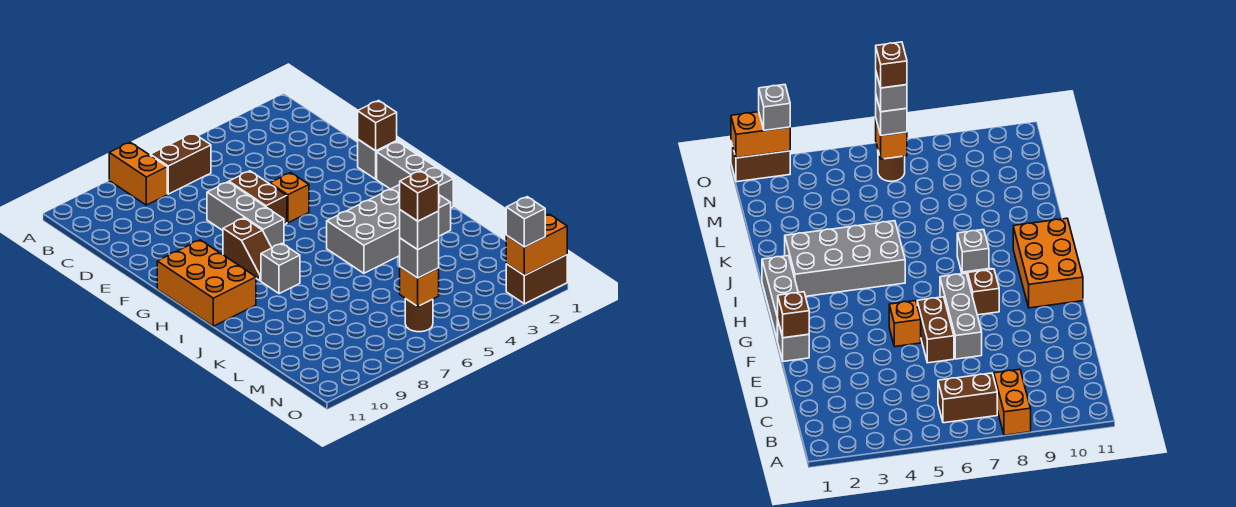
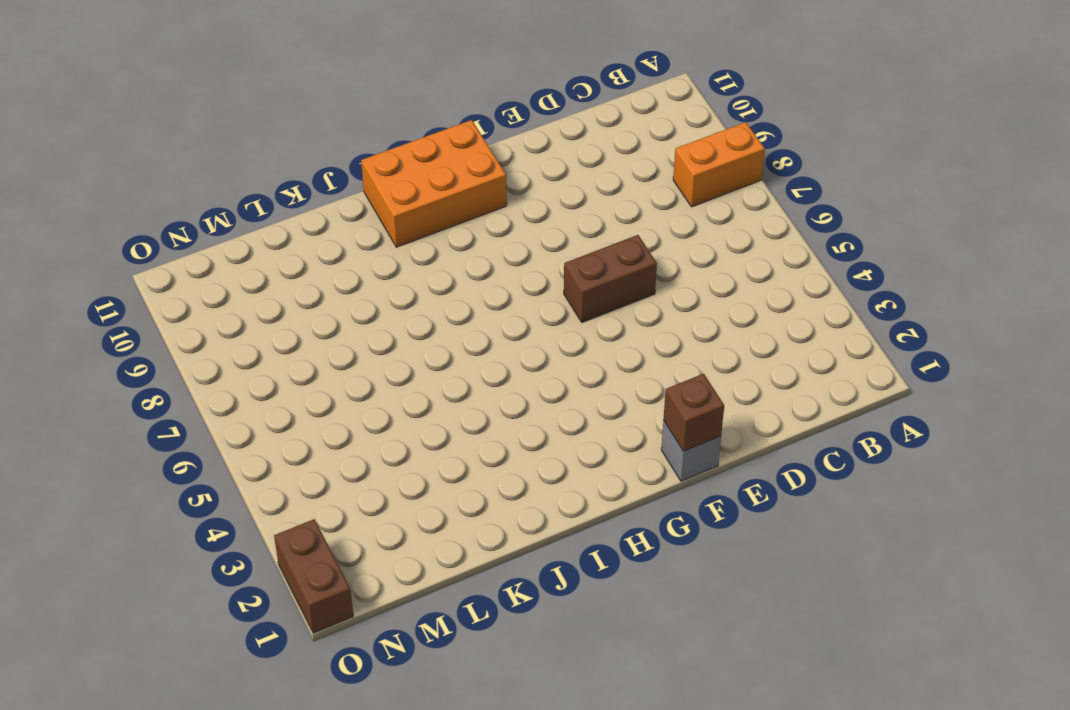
none -> brown brick B6:B7 level 1
none -> grey brick E7:G7 level 1
none -> orange brick F5 level 1

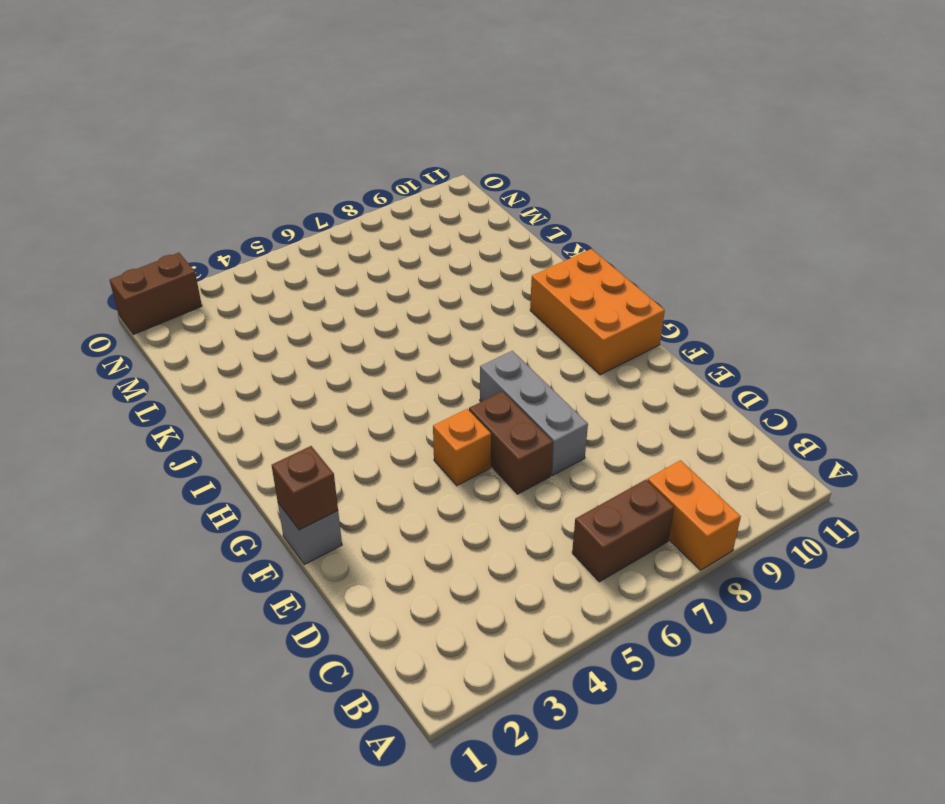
none -> grey brick G1:I1 level 1
none -> brown slope G8:H8 level 1 top G
none -> grey brick I2:J5 level 1

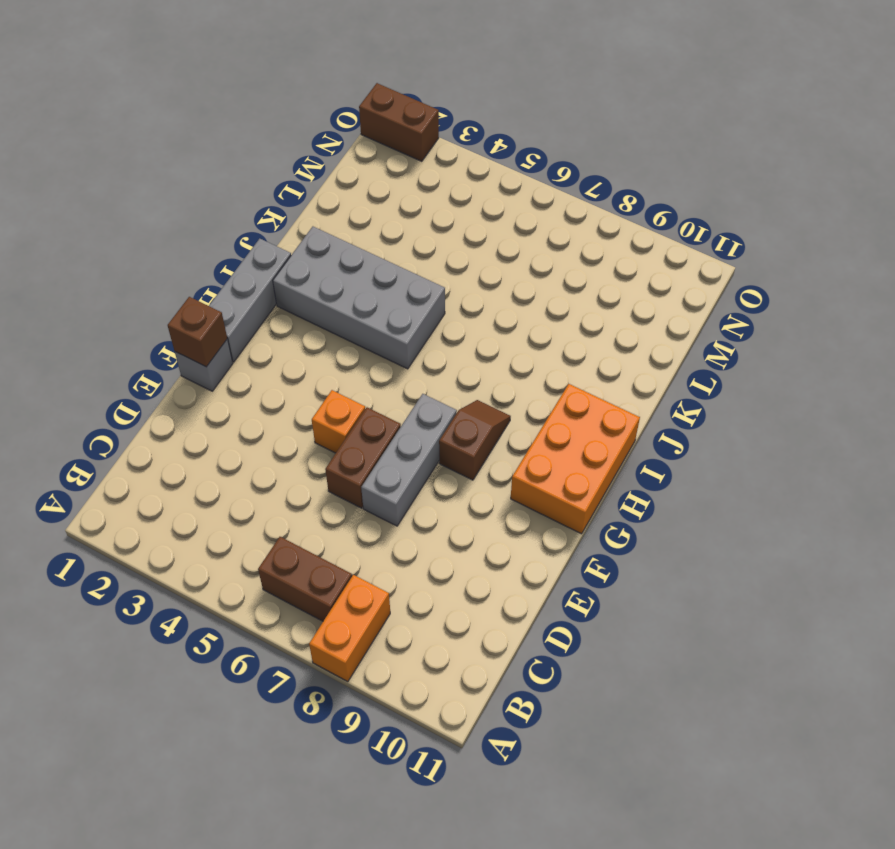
none -> grey brick I8 level 1
none -> brown round brick N6 level 1
none -> orange brick N6 level 2

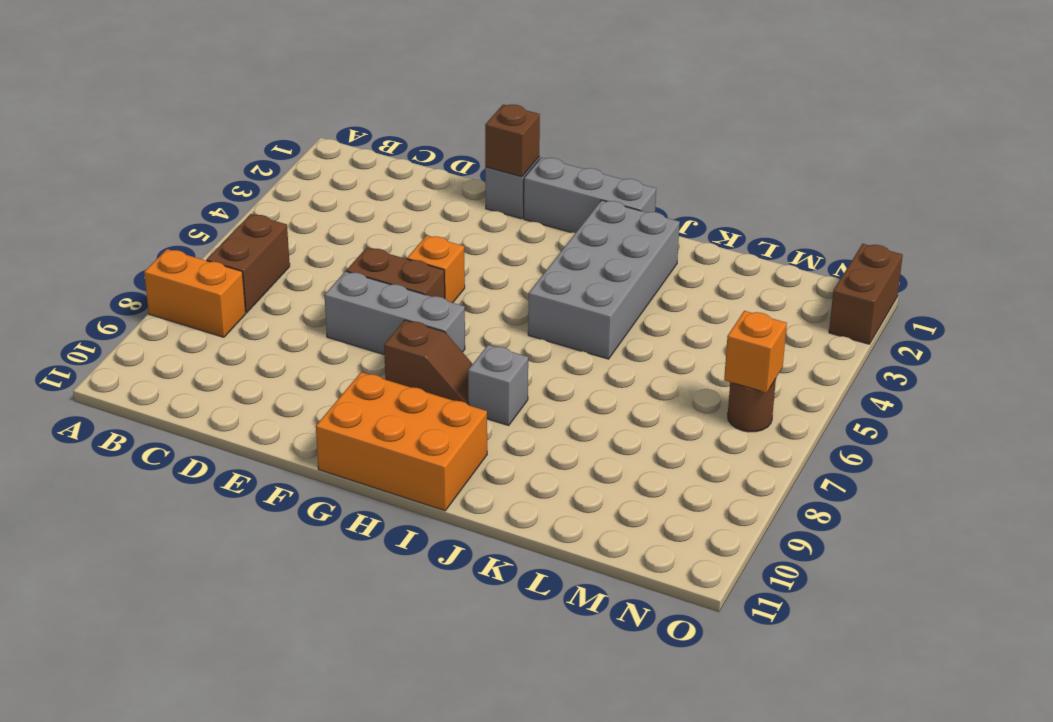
none -> orange brick O1:O2 level 2
none -> grey brick N6 level 3
none -> grey brick O2 level 3

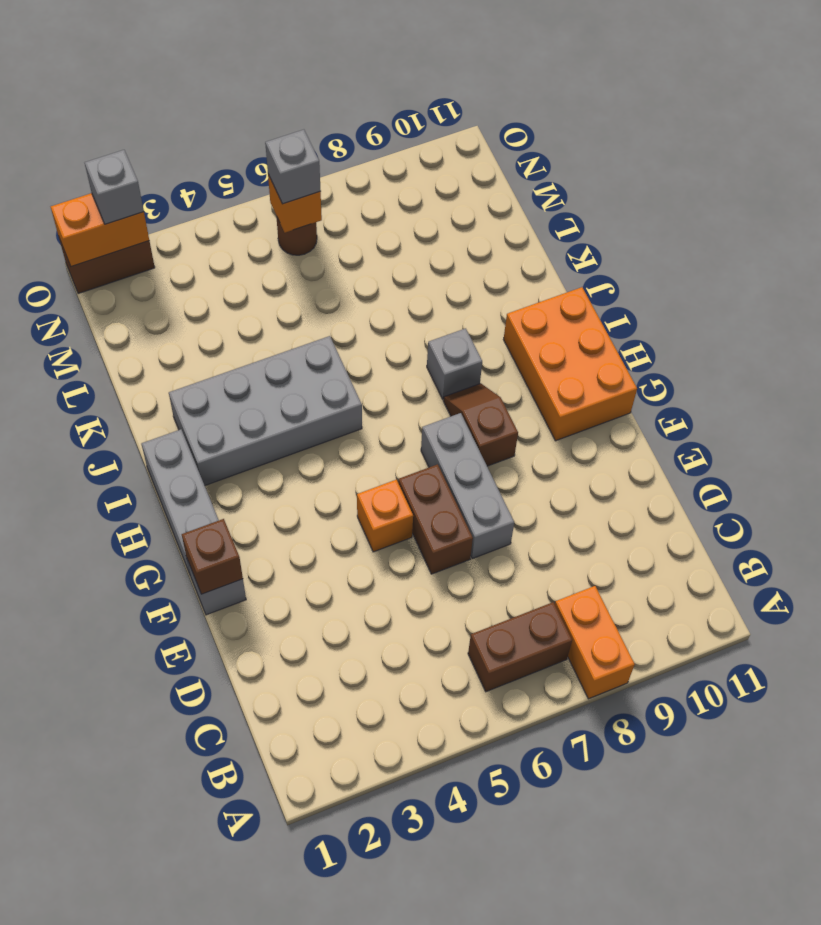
none -> grey brick N6 level 4
none -> brown brick N6 level 5

